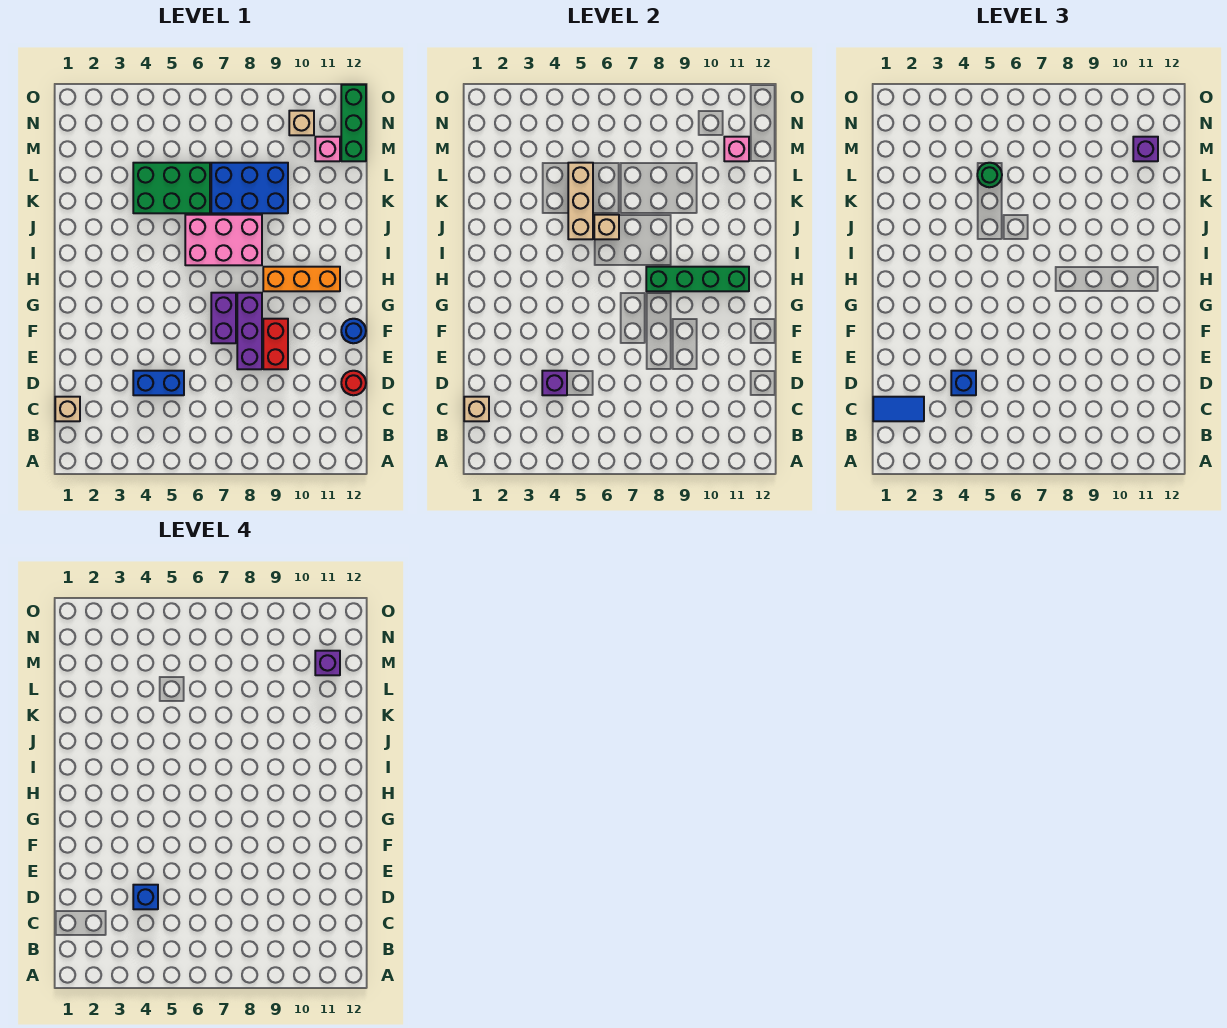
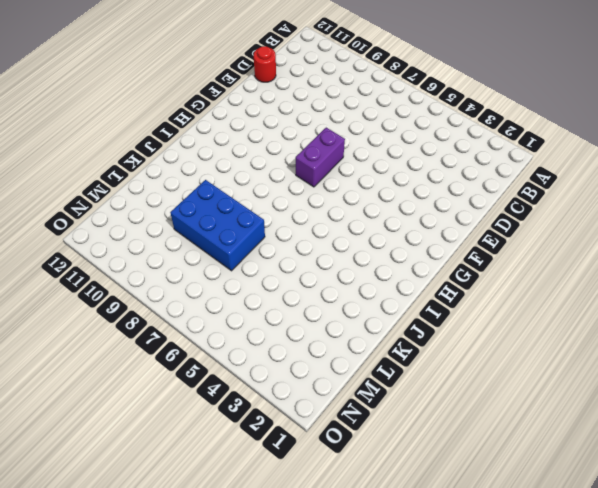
none -> tan brick C1 level 1
none -> blue brick D4:D5 level 1
none -> purple brick E8:G8 level 1

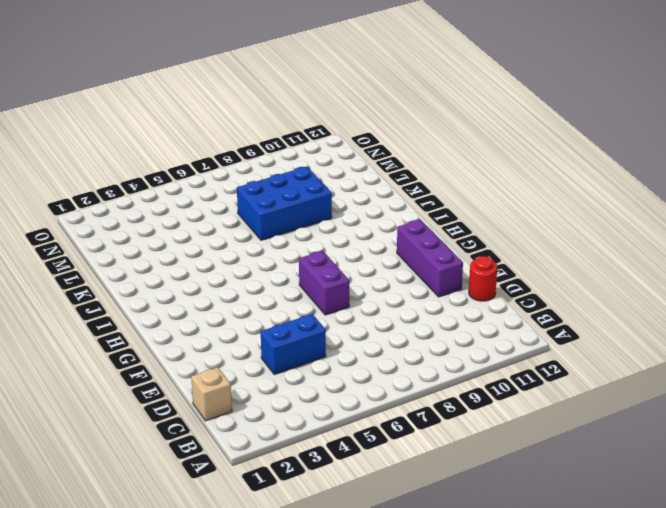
purple brick E11:G11 level 1 -> purple brick E8:G8 level 1
none -> red brick E9:F9 level 1
none -> blue round brick F12 level 1
none -> orange brick H9:H11 level 1

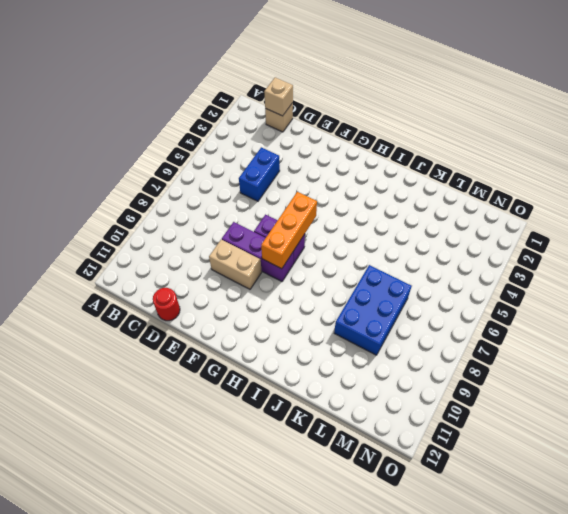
tan brick E9:F9 level 1 -> red brick E9:F9 level 1
orange brick G6:G8 level 2 -> orange brick H9:H11 level 1
none -> blue round brick F12 level 1
none -> pink brick I6:J8 level 1
none -> green brick K4:L6 level 1

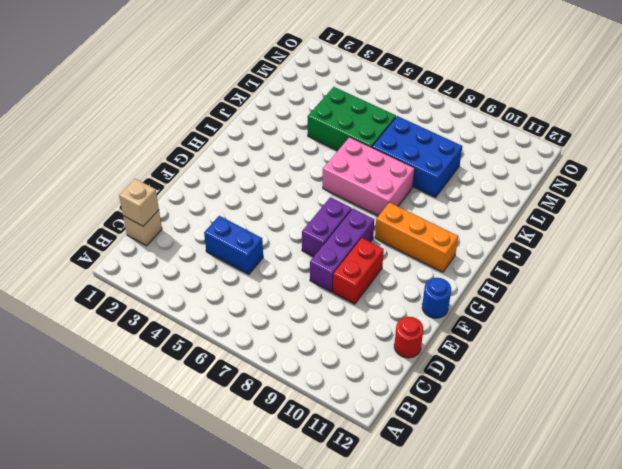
none -> pink brick M11 level 1
none -> green brick M12:O12 level 1
none -> tan brick N10 level 1

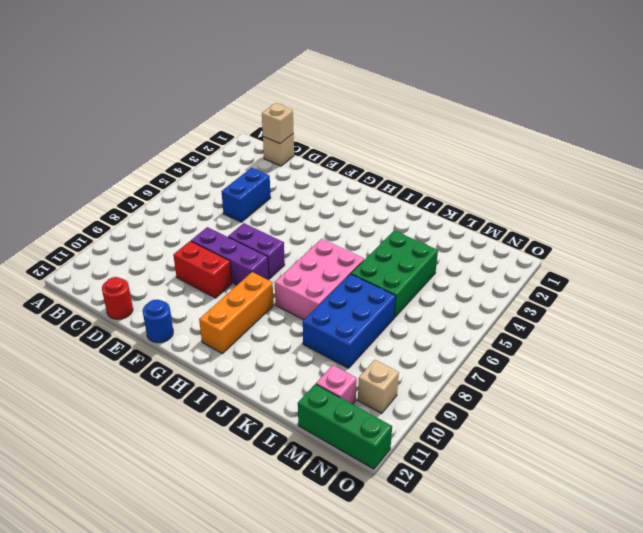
none -> purple brick D4 level 2
none -> green brick H8:H11 level 2
none -> tan brick J5:L5 level 2

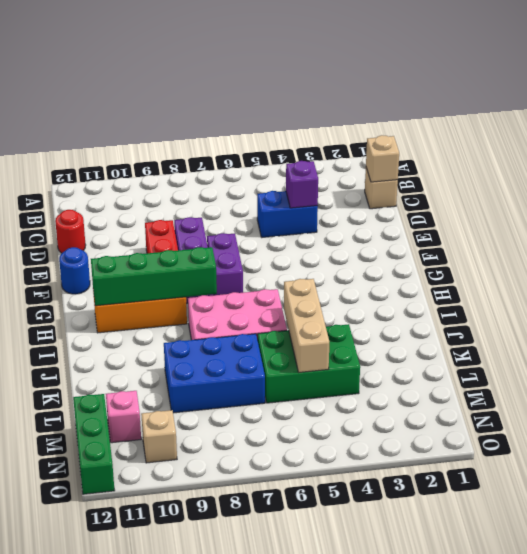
none -> tan brick J6 level 2
none -> pink brick M11 level 2
none -> blue tile C1:C2 level 3

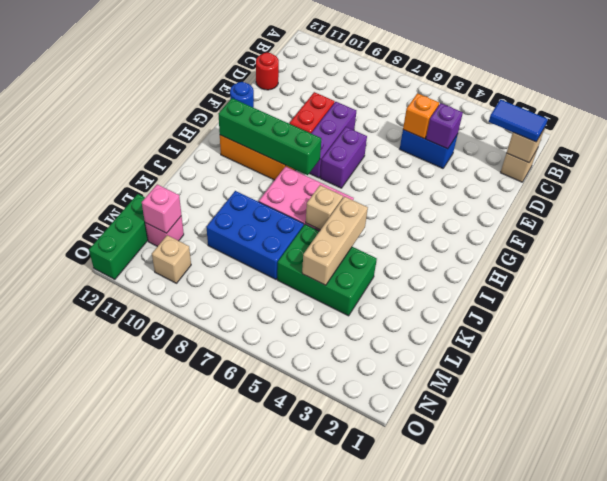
orange brick D5 level 2 -> none
none -> blue brick D4 level 3
none -> green round brick L5 level 3
none -> purple brick M11 level 3

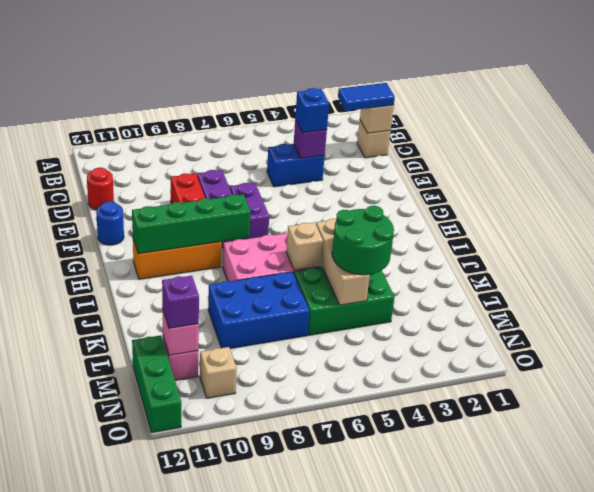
green round brick K4:L5 level 3 -> green round brick L5 level 3
none -> blue brick D4 level 4
none -> purple brick M11 level 4

